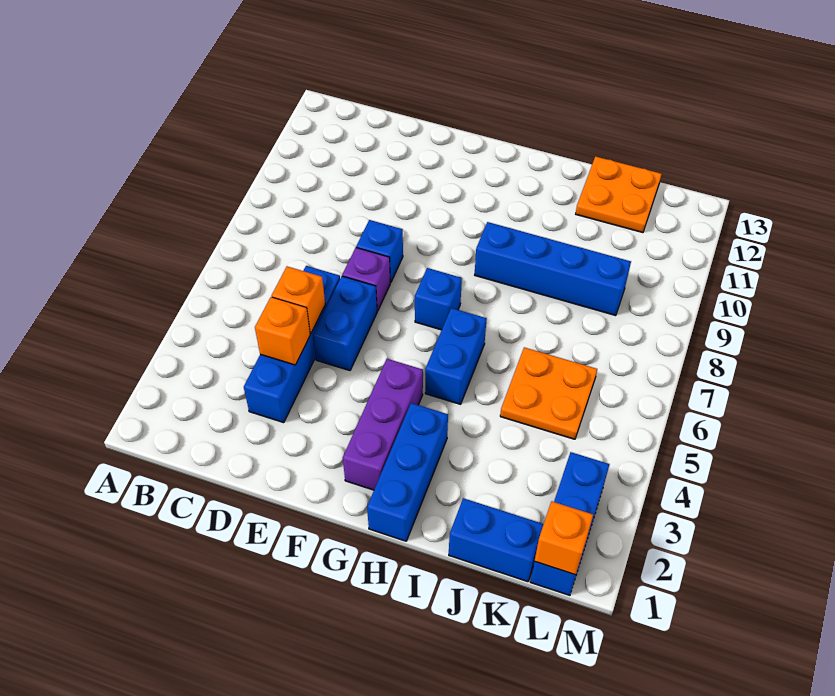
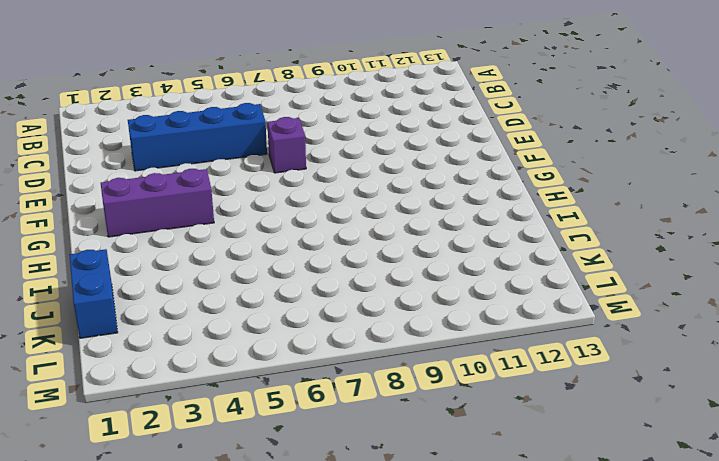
none -> blue brick E5:E6 level 1
none -> blue brick E8 level 1
none -> blue brick G7 level 1

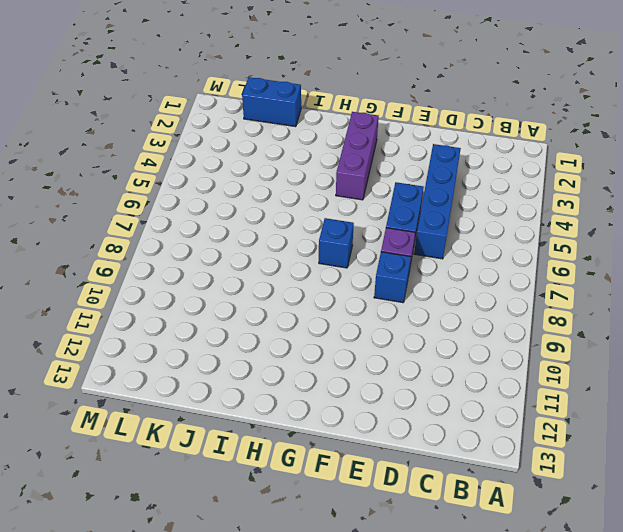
none -> blue brick H1:H3 level 1
none -> blue brick H5:H6 level 1
none -> blue brick H9:K9 level 1

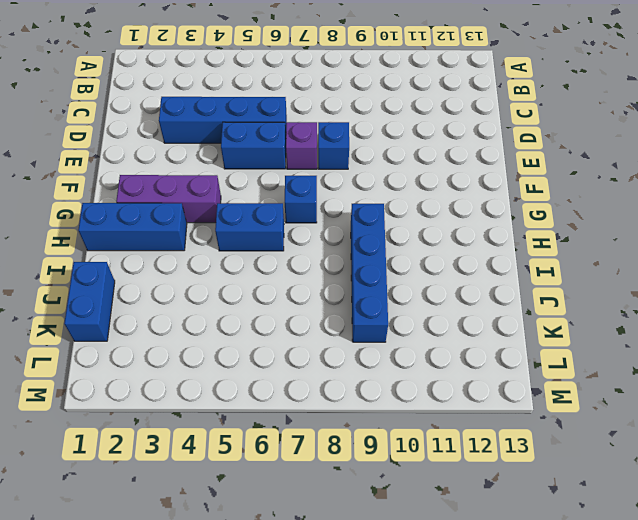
none -> orange plate J5:K6 level 1
none -> orange plate J12:K13 level 1
none -> blue brick L1:L3 level 1

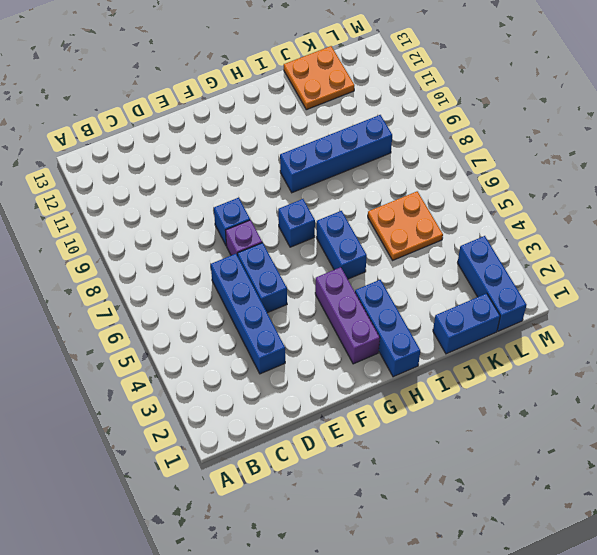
none -> orange brick D4 level 2
none -> orange brick D5 level 2
none -> orange brick L1 level 2

